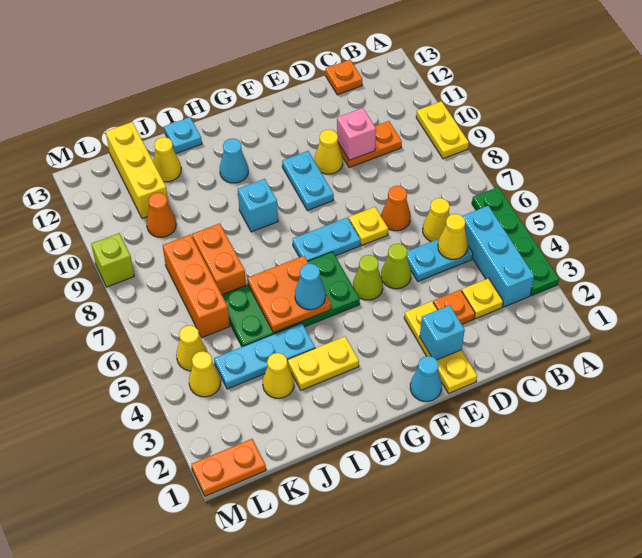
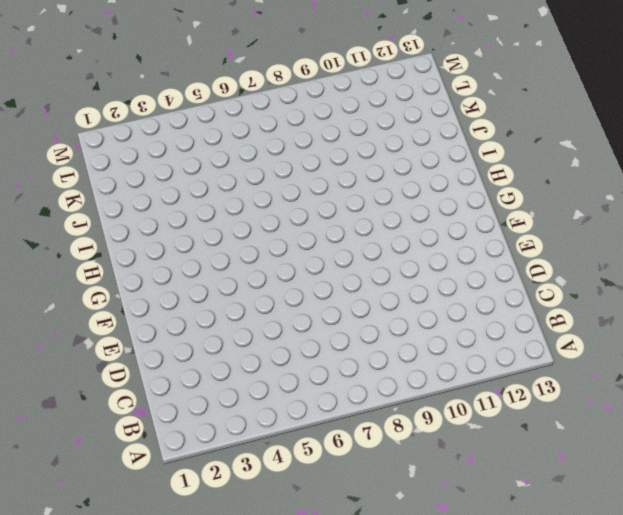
none -> green plate A3:A6 level 1
none -> yellow plate A9:A10 level 1
none -> cyan brick B3:B5 level 1
none -> yellow plate C3 level 1

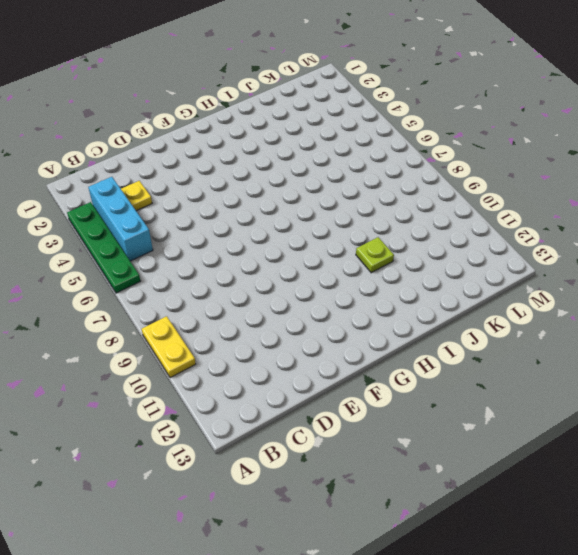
lime plate I10 level 1 -> none
none -> cyan plate C5:D5 level 1
none -> yellow cone C6 level 1
none -> orange plate C10:D10 level 1
none -> orange plate C13 level 1

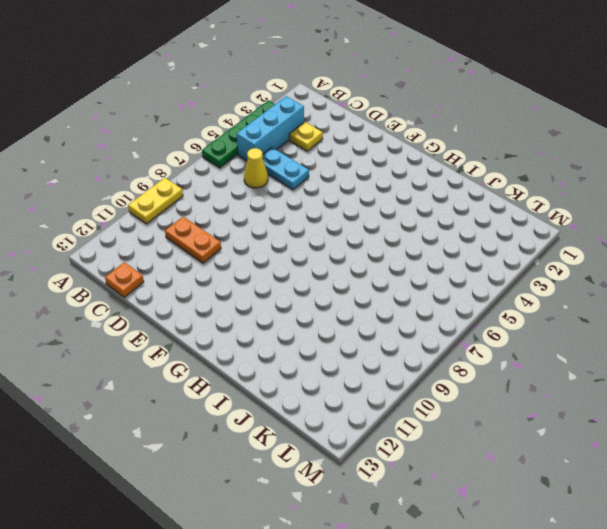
none -> orange plate D3 level 1
none -> orange cone D7 level 1
none -> yellow plate E1:E3 level 1
none -> lime cone E5 level 1

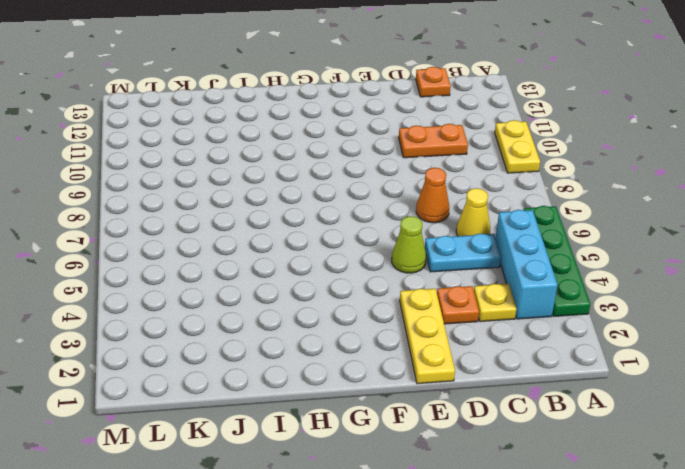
none -> yellow plate E7 level 1
none -> yellow cone E10 level 1
none -> cyan cone F1 level 1
none -> lime cone F5 level 1

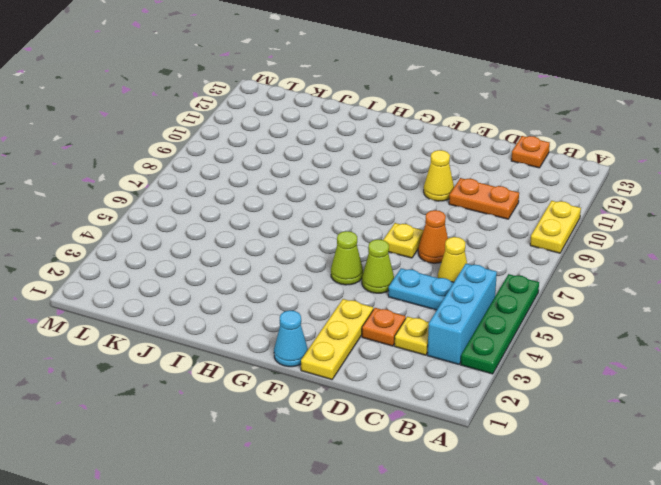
none -> cyan plate F7:G7 level 1
none -> cyan plate F9:F10 level 1
none -> green plate G5:J6 level 1
none -> yellow plate H3:I3 level 1

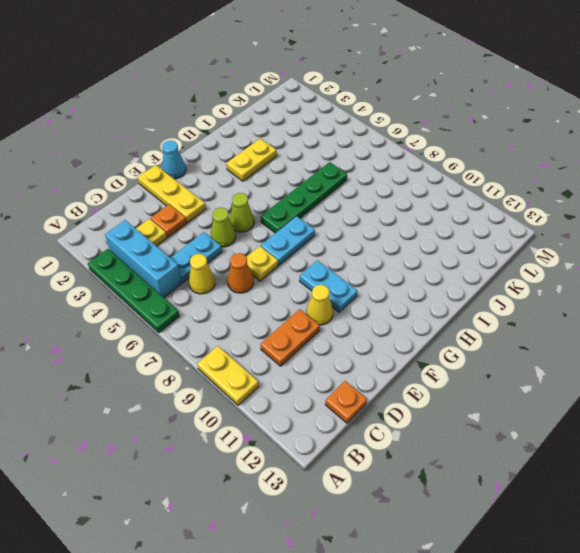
green plate G6:J6 level 1 -> green plate G5:J6 level 1
none -> cyan brick H9 level 1
none -> cyan cone H11 level 1
none -> cyan plate I4:K4 level 1
none -> cyan plate I13 level 1

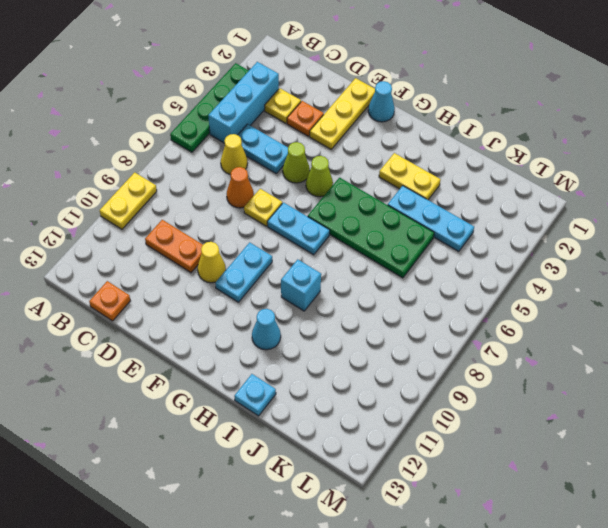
none -> yellow cone J3 level 1
none -> orange brick J7:J8 level 1
none -> yellow cone J12 level 1
none -> orange brick K6:K8 level 1

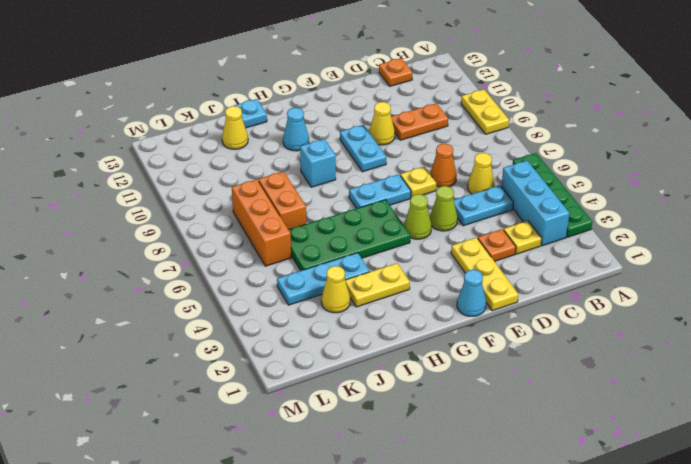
none -> orange cone K10 level 1
none -> yellow brick K11:K13 level 1
none -> orange plate L1:M1 level 1
none -> yellow cone L4 level 1

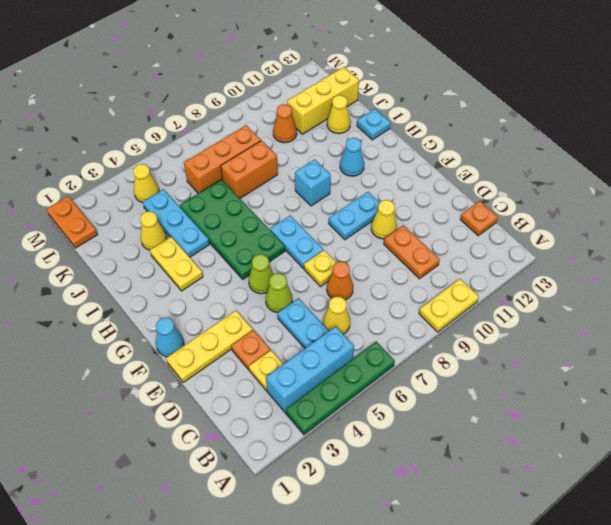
none -> yellow cone L5 level 1
none -> lime brick M9 level 1
none -> yellow cone C5 level 2
none -> pink brick D10 level 2

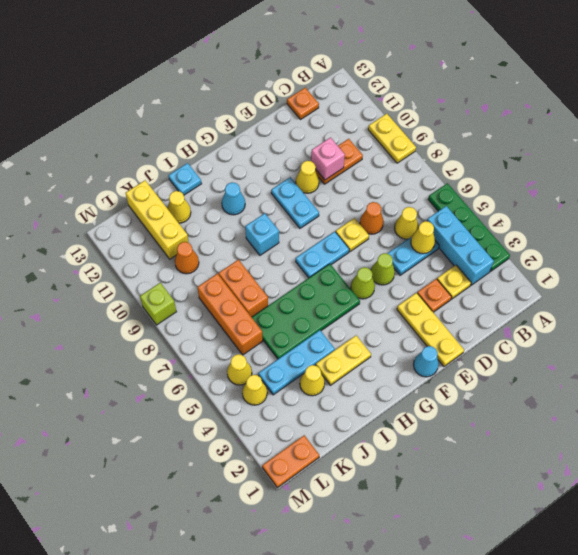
none -> cyan brick E2 level 2
none -> orange plate H5:I6 level 2
none -> cyan cone H5 level 3

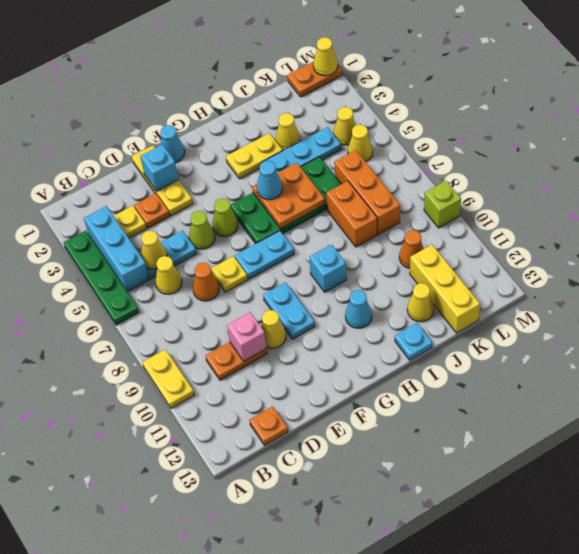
yellow cone M1 level 2 -> none

